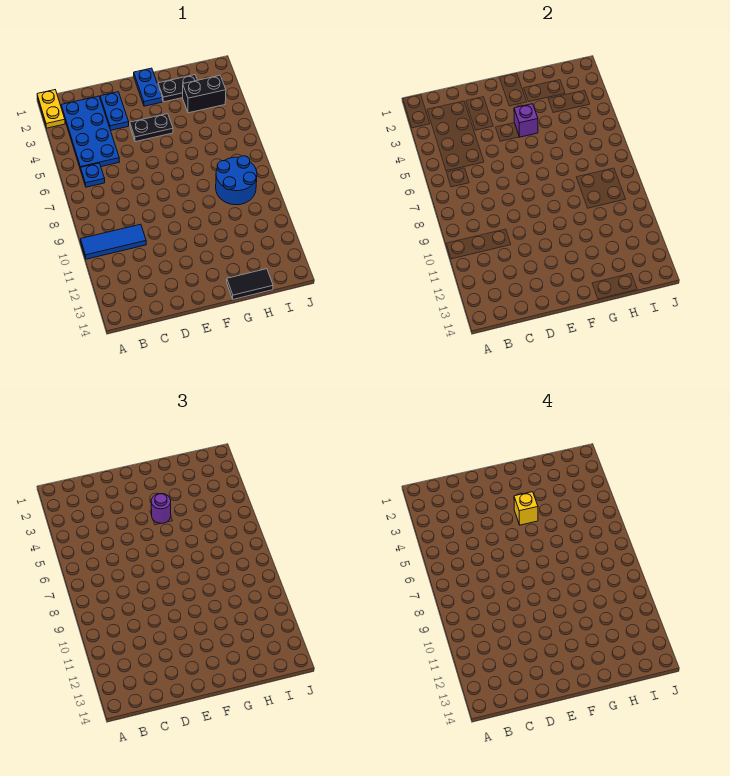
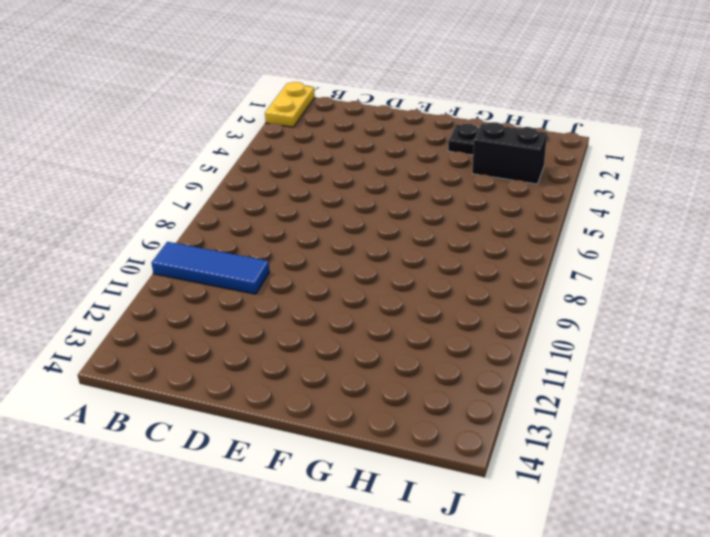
none -> blue plate B2:C5 level 1
none -> blue plate B6 level 1
none -> blue plate D2:D3 level 1

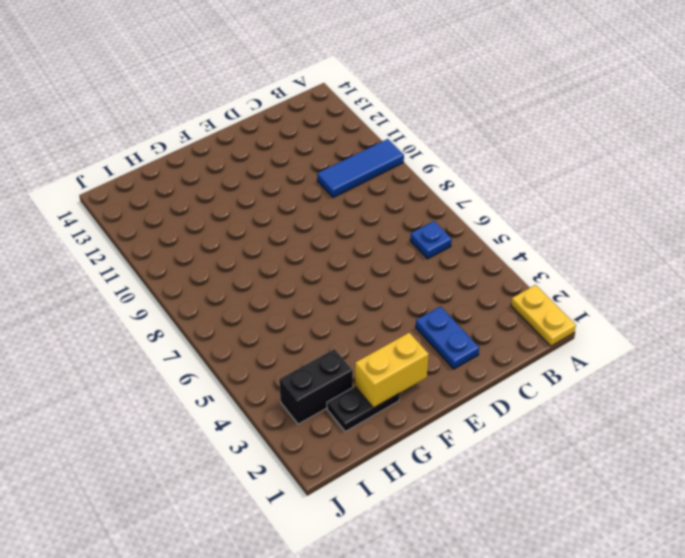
yellow brick F2:G2 level 2 -> none
none -> blue plate B2:C5 level 1
none -> black plate E4:F4 level 1
none -> blue plate F1:F2 level 1

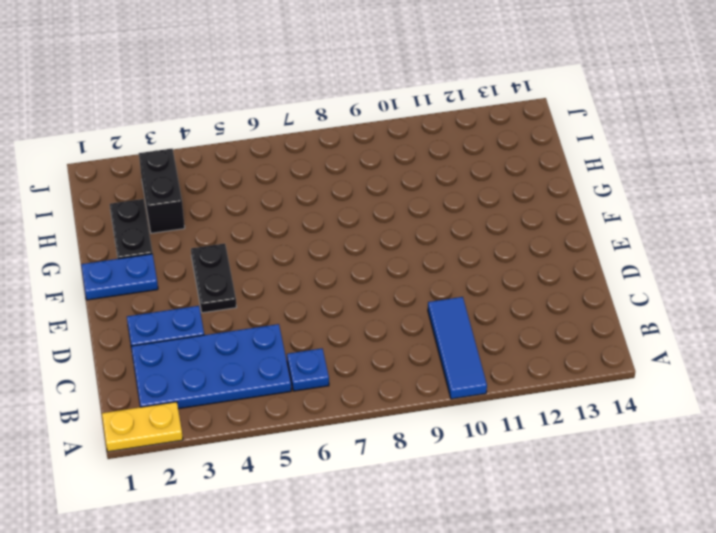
none -> black tile G14:H14 level 1
none -> blue round brick H8:I9 level 1
none -> purple brick F4 level 2

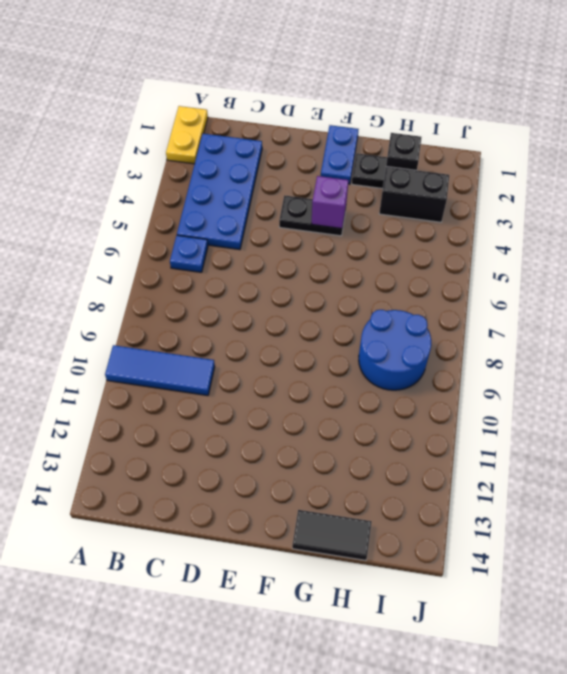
black brick H2 level 2 -> none
none -> blue plate D2:D3 level 1
none -> purple round brick F4 level 3
none -> yellow brick F4 level 4

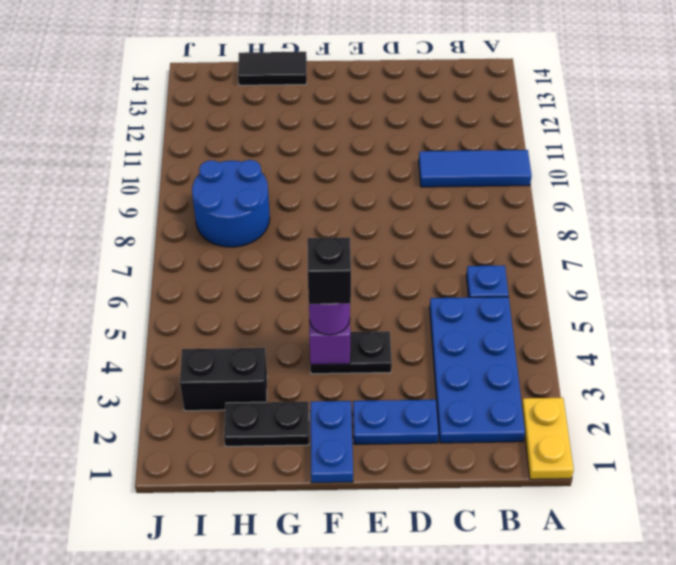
blue plate D2:E2 level 1 -> blue plate D2:D3 level 1
black brick F4 level 4 -> yellow brick F4 level 4

